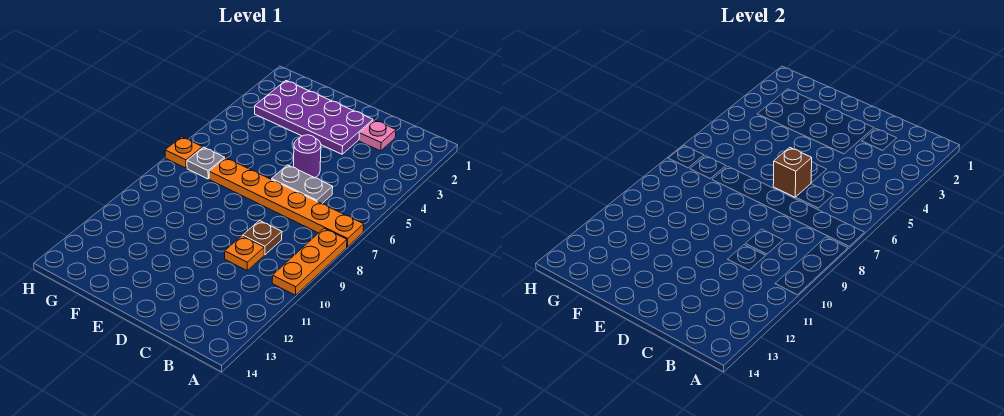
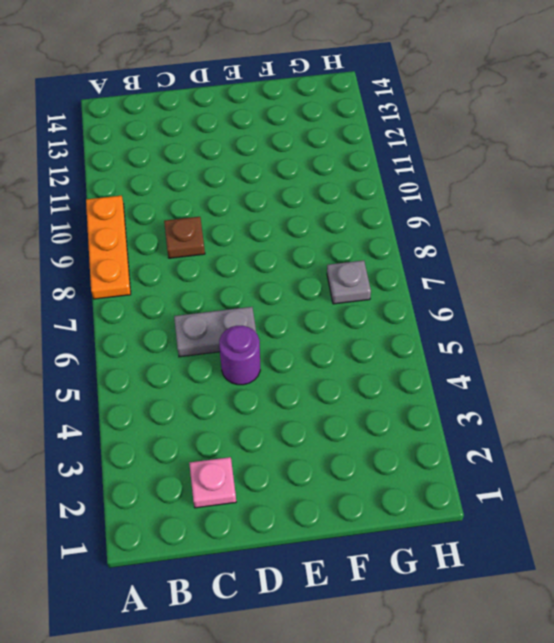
none -> orange plate A7:F7 level 1
none -> orange plate C10 level 1

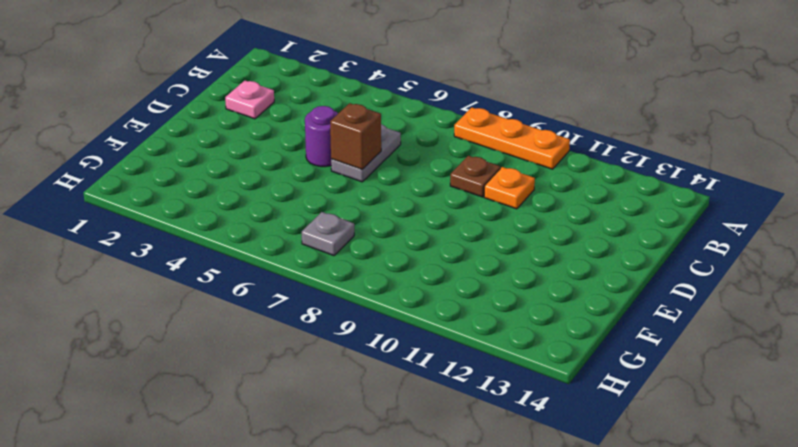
none -> orange plate A7:F7 level 1
none -> purple plate D2:G3 level 1

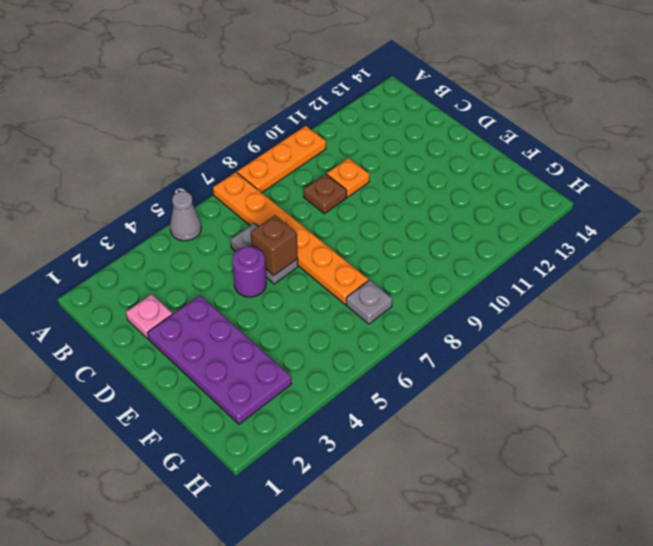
grey cone A5 level 1 -> none
none -> orange plate H7 level 1

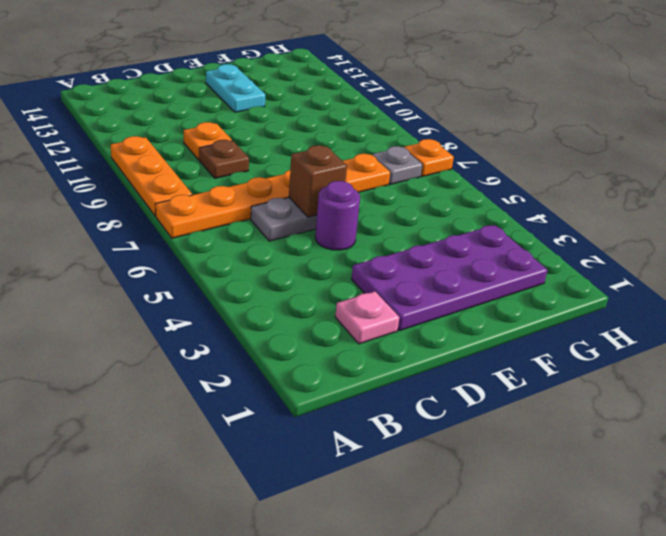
cyan plate E12:E13 level 1 -> none

